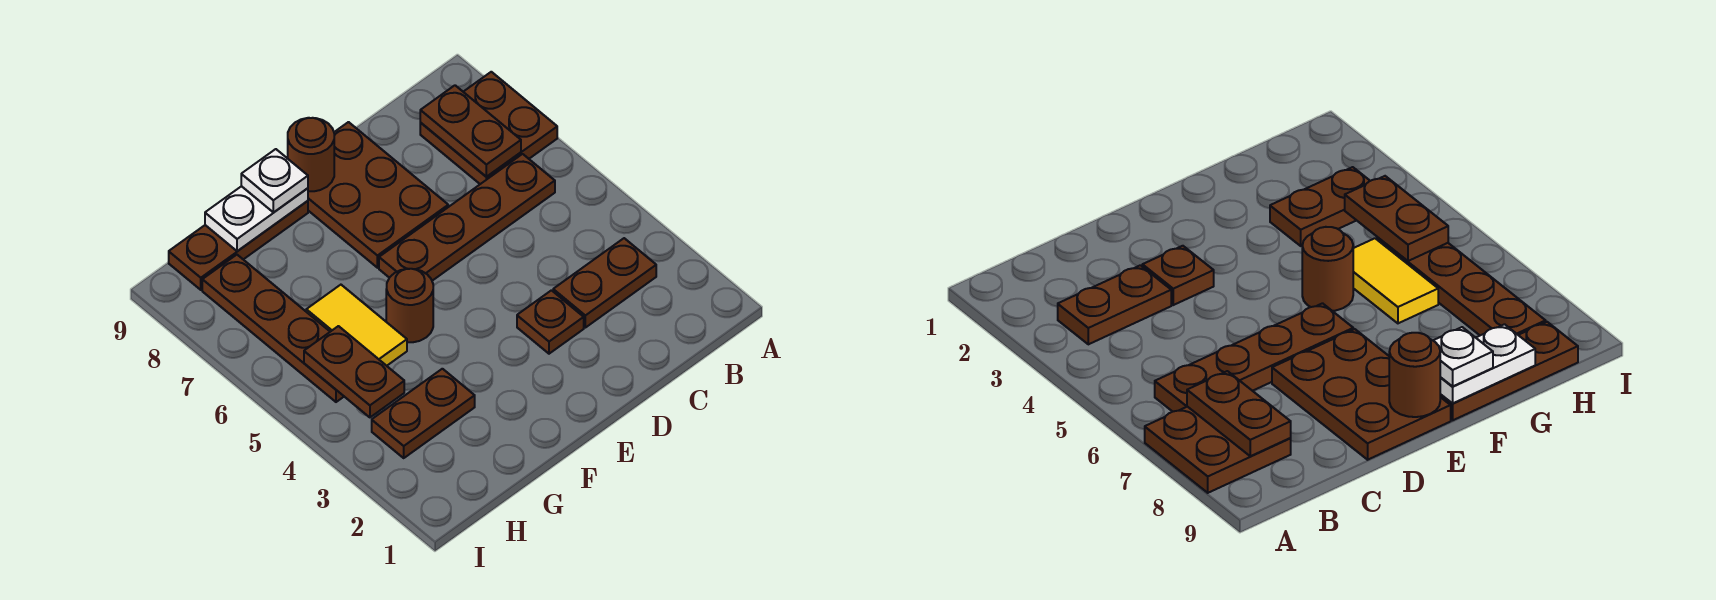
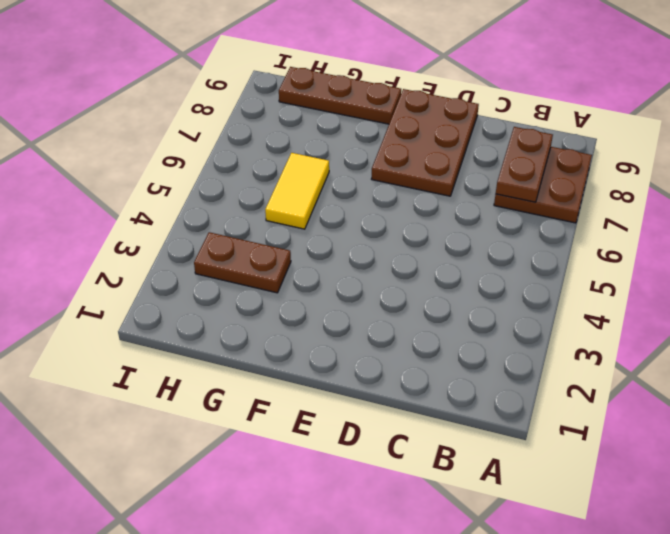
none -> brown plate B3:C3 level 1
none -> brown plate B6:E6 level 1
none -> brown plate D3 level 1

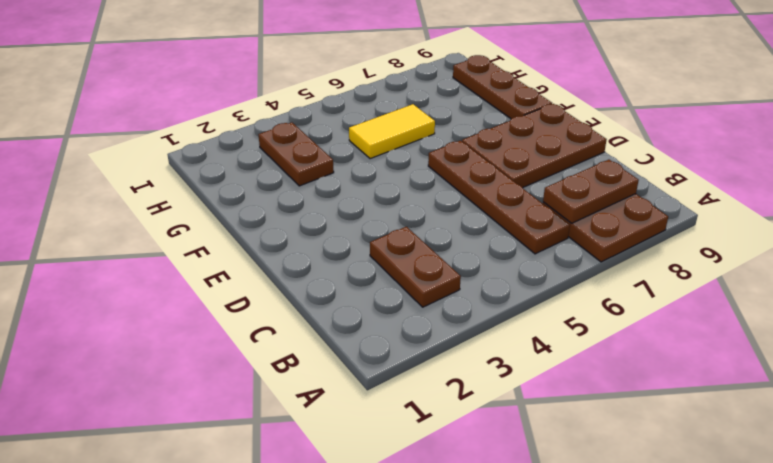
none -> brown plate D3 level 1
none -> brown round brick F5 level 1
none -> brown plate H5:H8 level 1

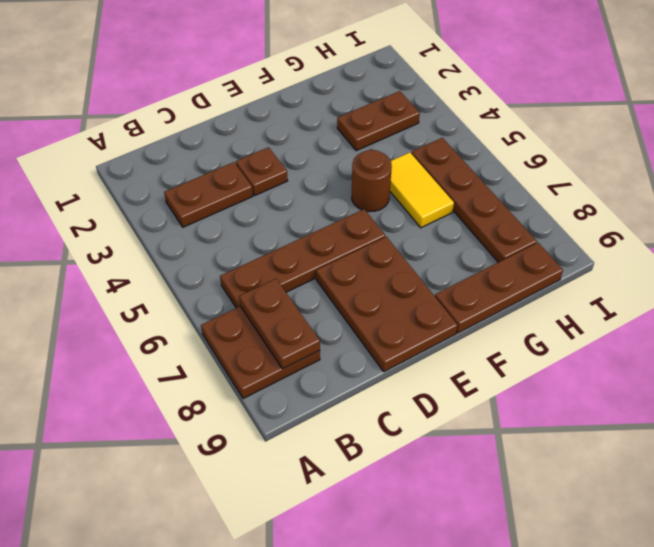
none -> brown round brick E9 level 2
none -> white plate F9:G9 level 2
none -> brown plate H4:H5 level 2

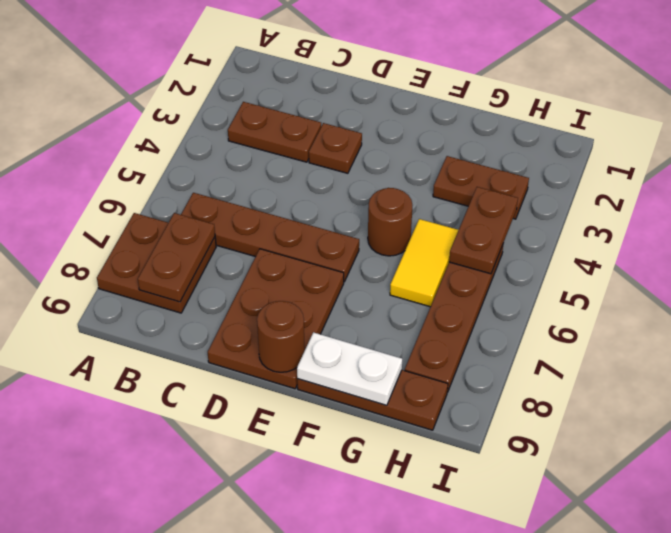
none -> white plate F9 level 3

